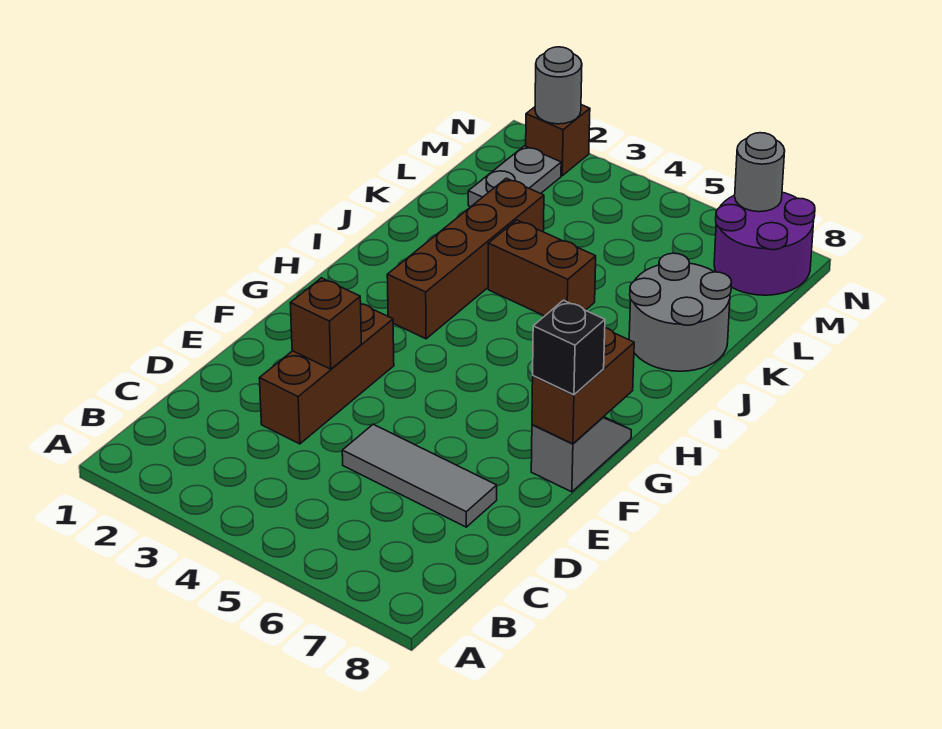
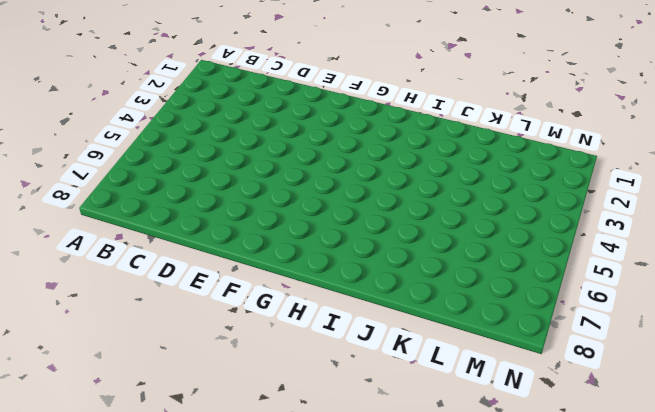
none -> brown brick D3:F3 level 1
none -> grey tile D5:D7 level 1
none -> grey slope F8:G8 level 1 top F

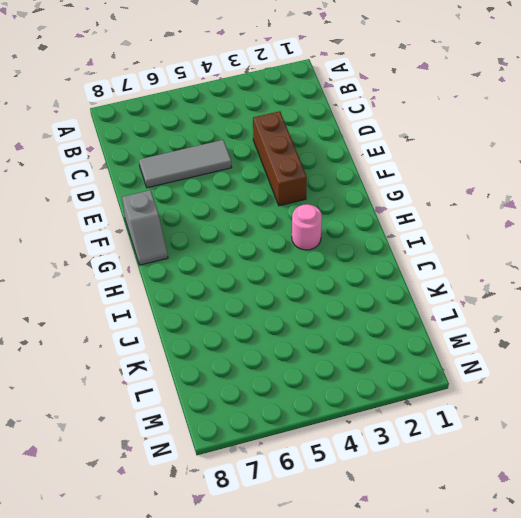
pink round brick H3 level 1 -> brown brick H3:K3 level 1
none -> brown brick J4:J5 level 1
none -> grey round brick J7:K8 level 1
none -> grey plate L2:M2 level 1

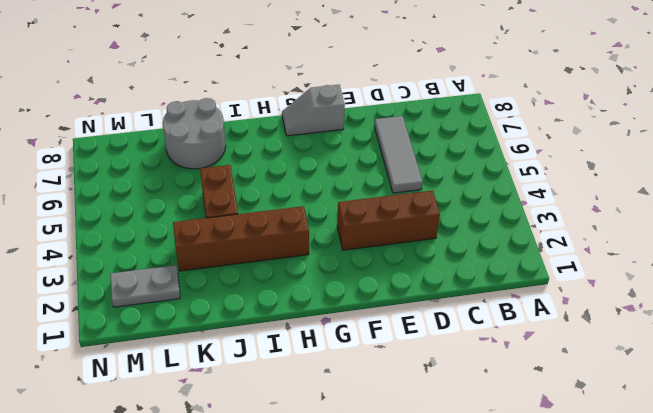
none -> purple round brick M7:N8 level 1
none -> brown brick N2 level 1
none -> brown brick E3 level 2

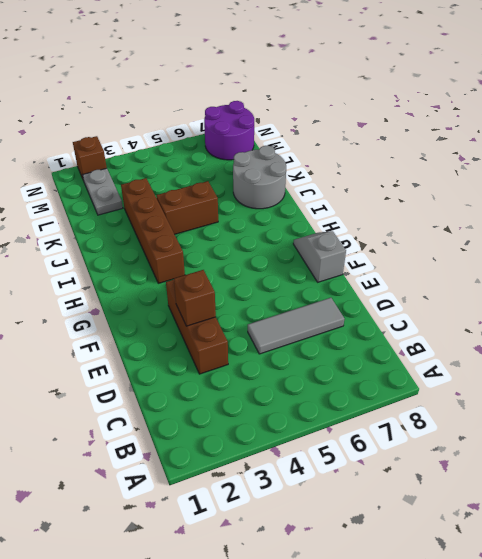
none -> brown brick F8:G8 level 2
none -> grey round brick N2 level 2
none -> grey round brick N7 level 2

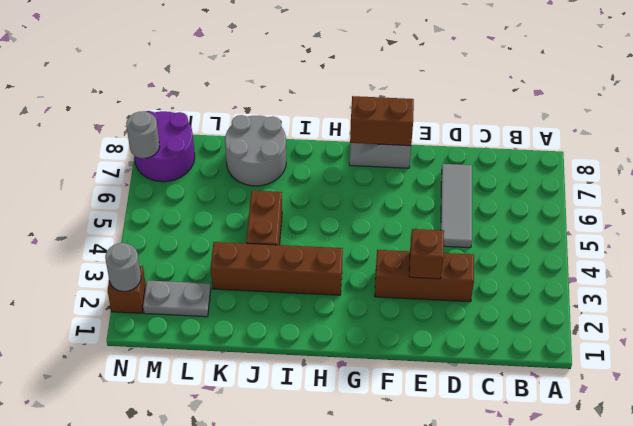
none -> black brick F8 level 3

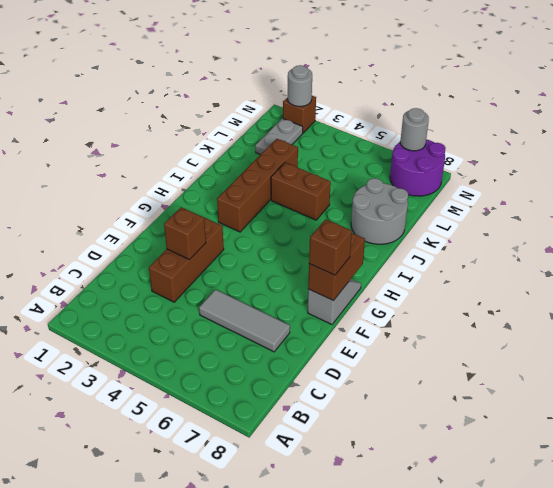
brown brick F8 level 3 -> black brick F8 level 3

